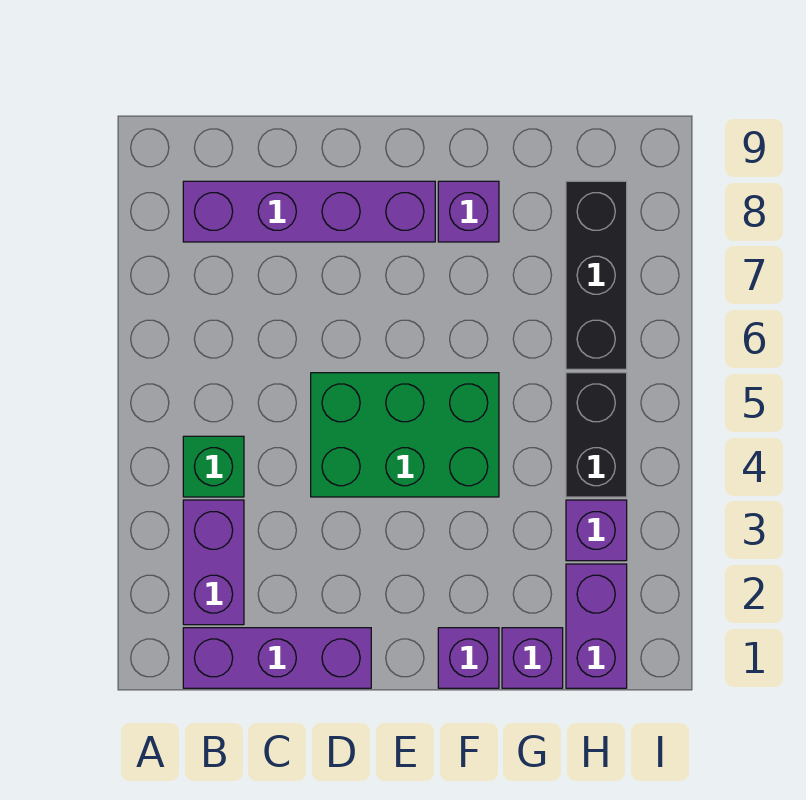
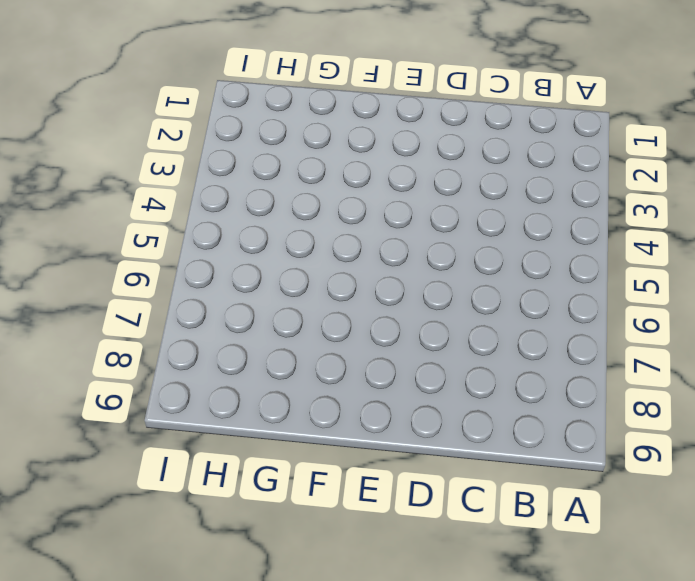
none -> purple brick B1:D1 level 1
none -> purple brick B2:B3 level 1
none -> green brick B4 level 1

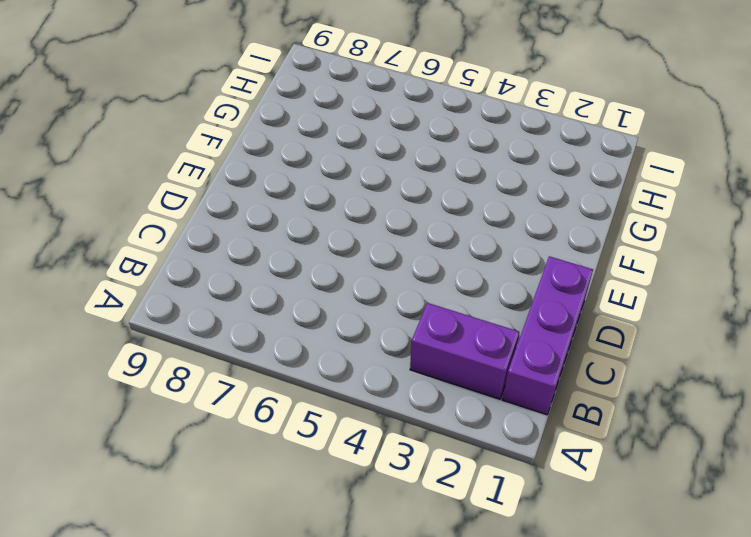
none -> green brick B4 level 1
none -> purple brick B8:E8 level 1
none -> green brick D4:F5 level 1

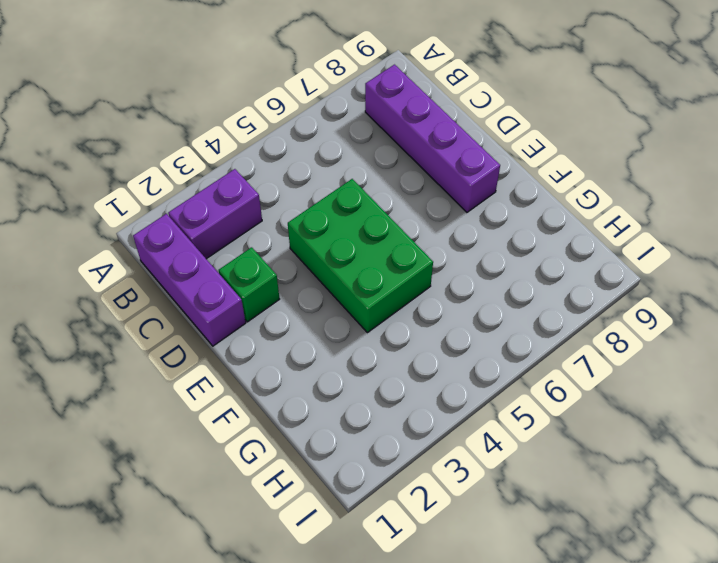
green brick D2 level 1 -> green brick B4 level 1
none -> purple brick F1 level 1
none -> purple brick F8 level 1
none -> purple brick G1 level 1

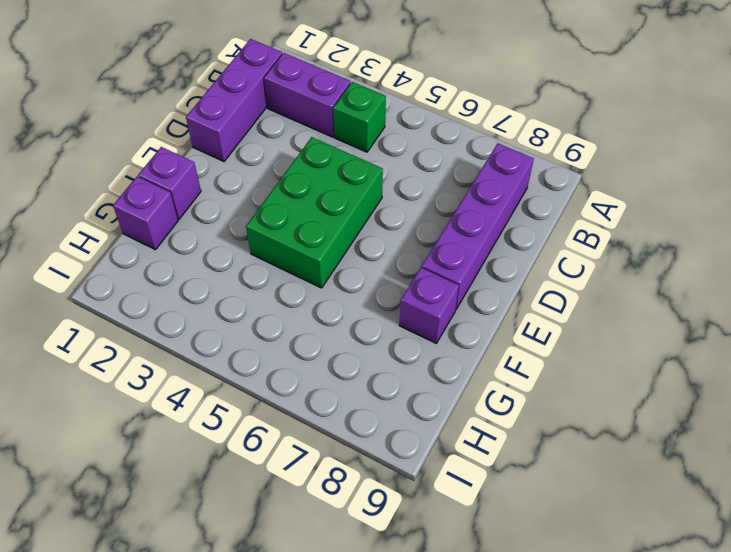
none -> purple brick H1:H2 level 1
none -> purple brick H3 level 1
none -> black brick H4:H5 level 1

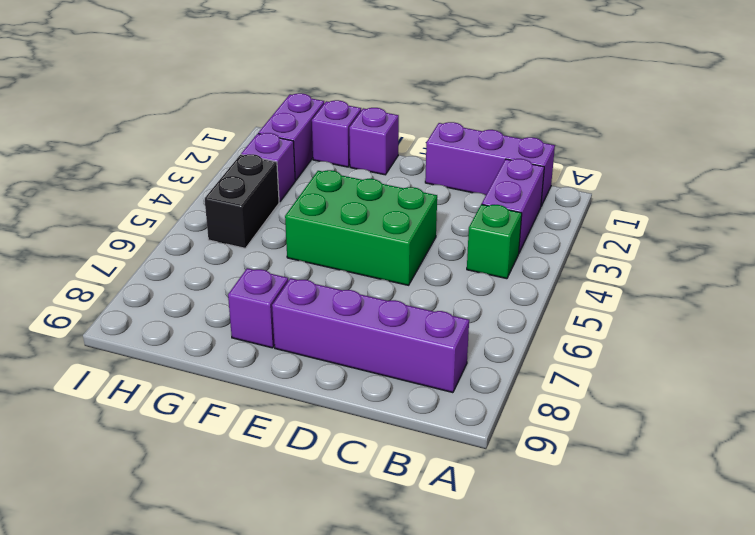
none -> black brick H6:H8 level 1

